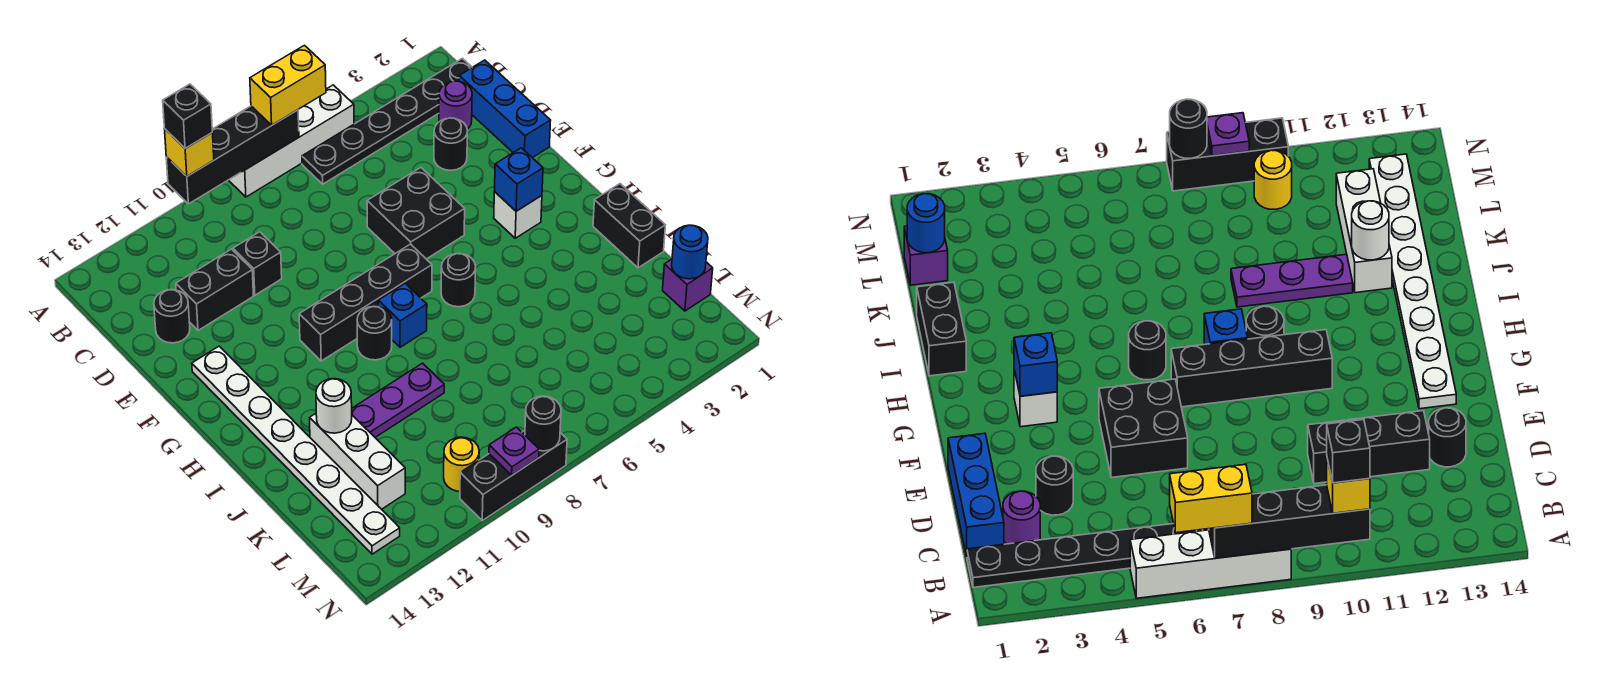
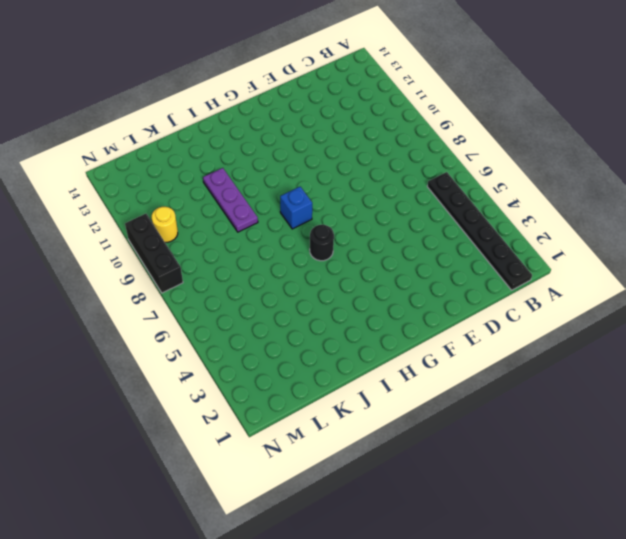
none -> white brick A5:A8 level 1
none -> blue brick C1:E1 level 1
none -> purple round brick C2 level 1
none -> black round brick D3 level 1

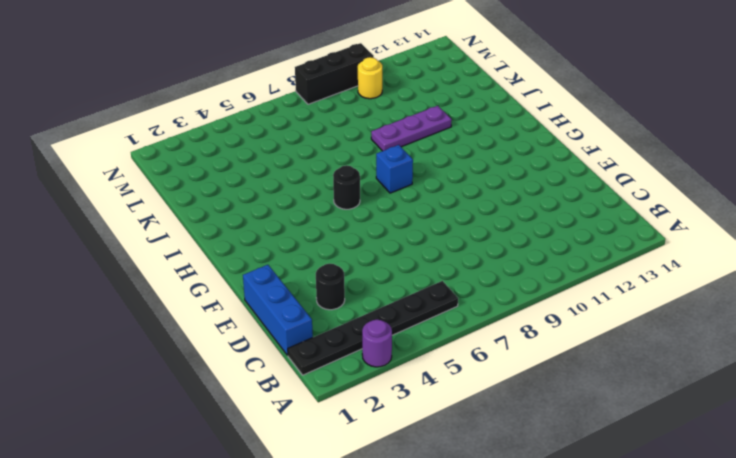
purple round brick A3 level 1 -> purple round brick C2 level 1
none -> white brick A5:A8 level 1
none -> black brick D10 level 1
none -> black brick D11:D12 level 1
none -> black round brick D13 level 1

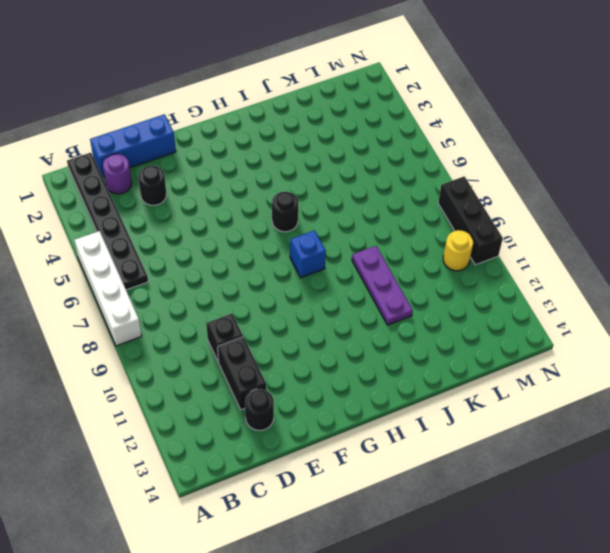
none -> black brick E5:F6 level 1
none -> white plate F13:M13 level 1
none -> white brick G3 level 1
none -> black brick G7:G10 level 1

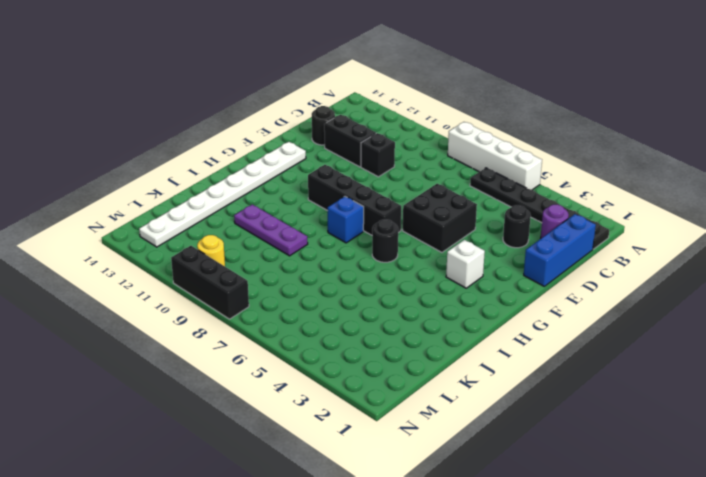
none -> black round brick H9 level 1
none -> black brick I1:J1 level 1
none -> white brick J12:L12 level 1
none -> purple brick L1 level 1

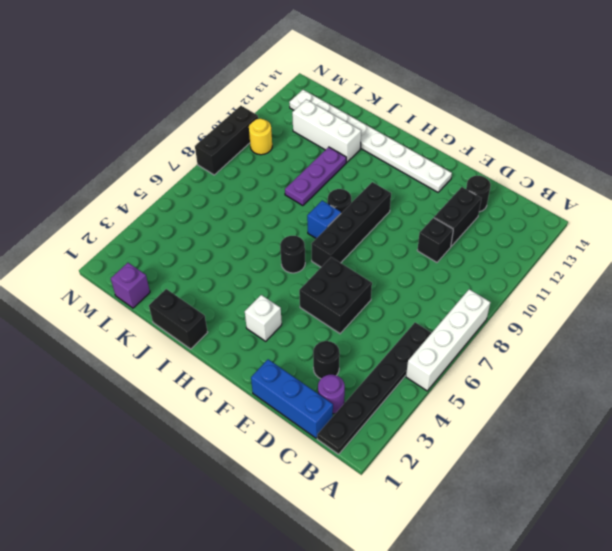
none -> black brick A7:A10 level 2
none -> blue brick G3 level 2
none -> white round brick J12 level 2
none -> blue round brick L1 level 2

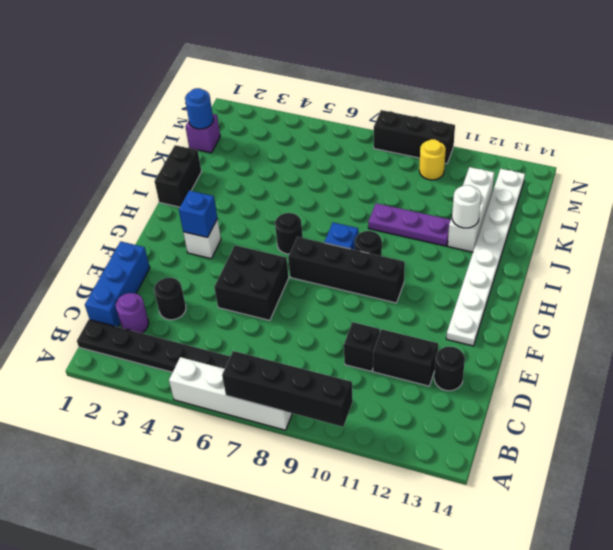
none -> black round brick N8 level 2
none -> purple plate N9 level 2
none -> yellow brick A6:A7 level 3
none -> yellow brick A10 level 3

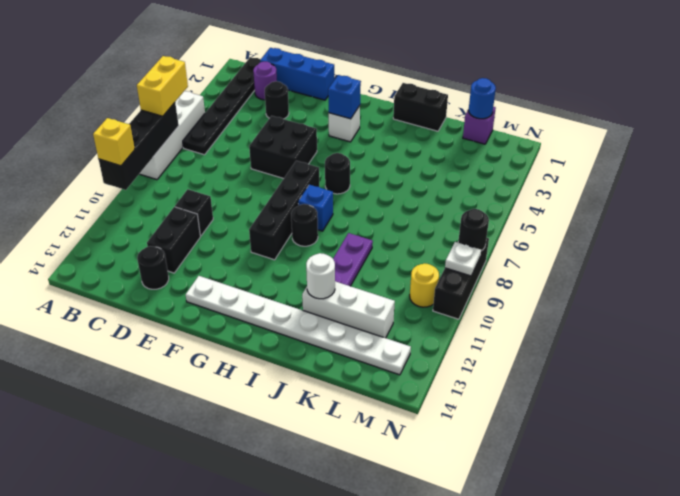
white plate N9 level 2 -> purple plate N9 level 2
none -> black brick A10 level 4

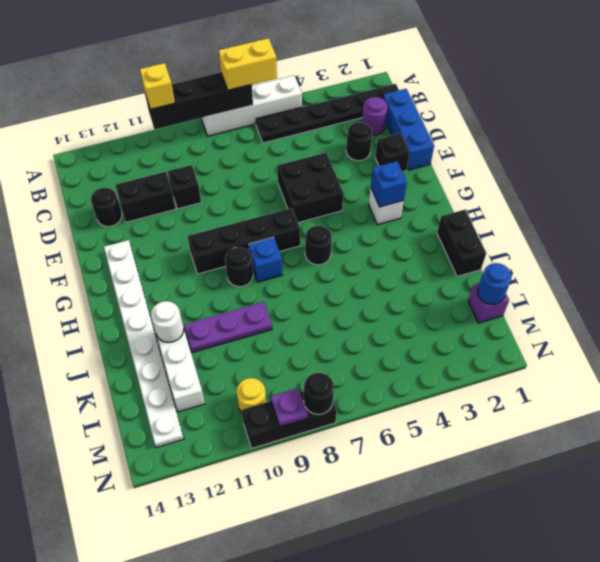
black brick E2 level 1 -> black brick A10 level 4

